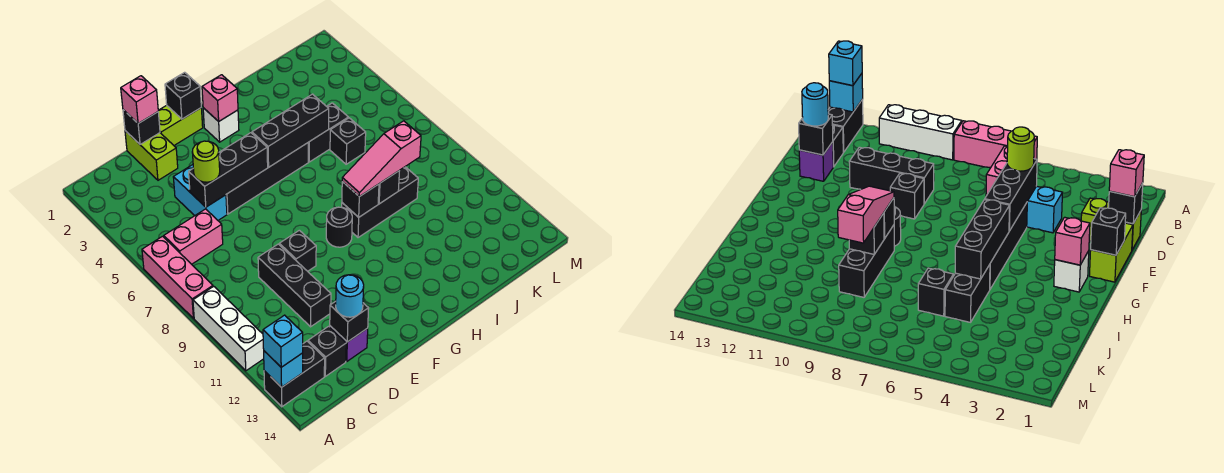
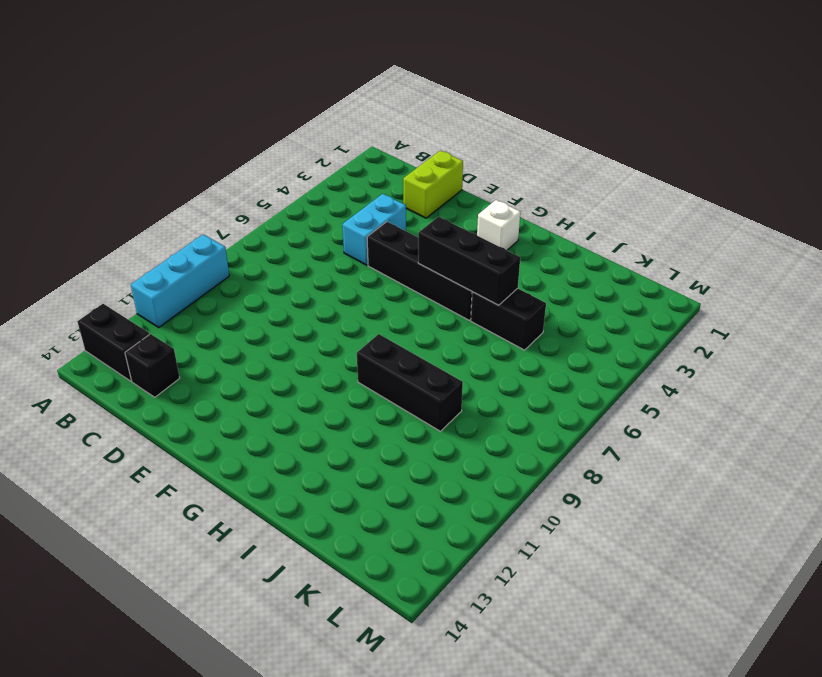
cyan brick A9:A11 level 1 -> white brick A9:A11 level 1
none -> pink brick A6:A8 level 1
none -> pink brick B6:C6 level 1
none -> black brick D9:D11 level 1
none -> purple brick D13 level 1

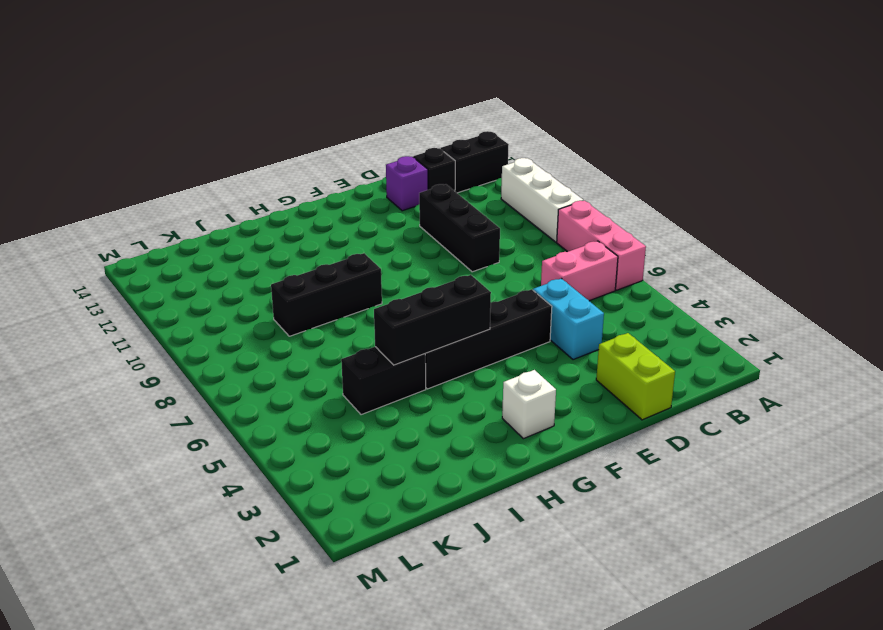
none -> lime brick E1:F1 level 1
none -> black brick E9 level 1
none -> black round brick G9 level 1
none -> black brick J6 level 1

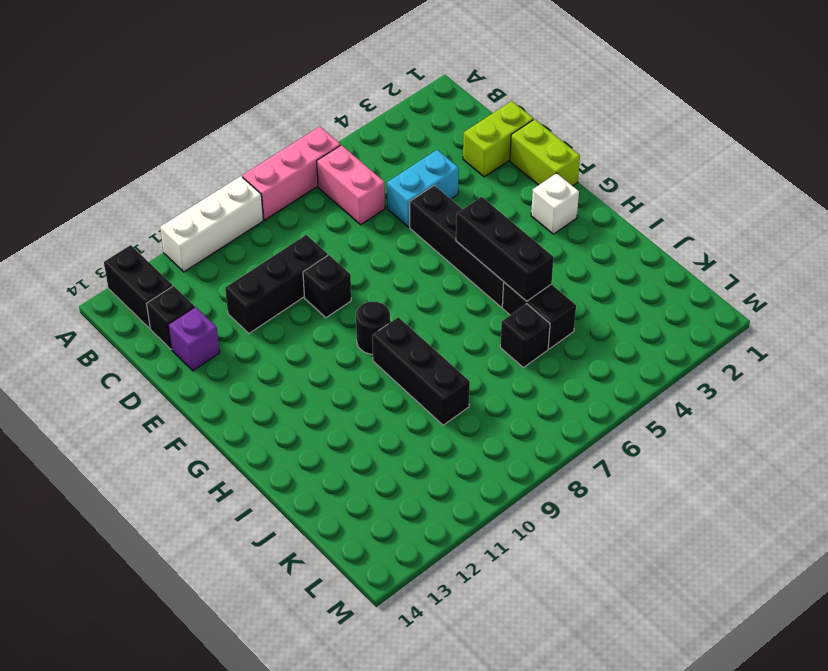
none -> cyan brick A13 level 2
none -> black brick D1 level 2
none -> black brick D5:F5 level 2
none -> black brick D13 level 2

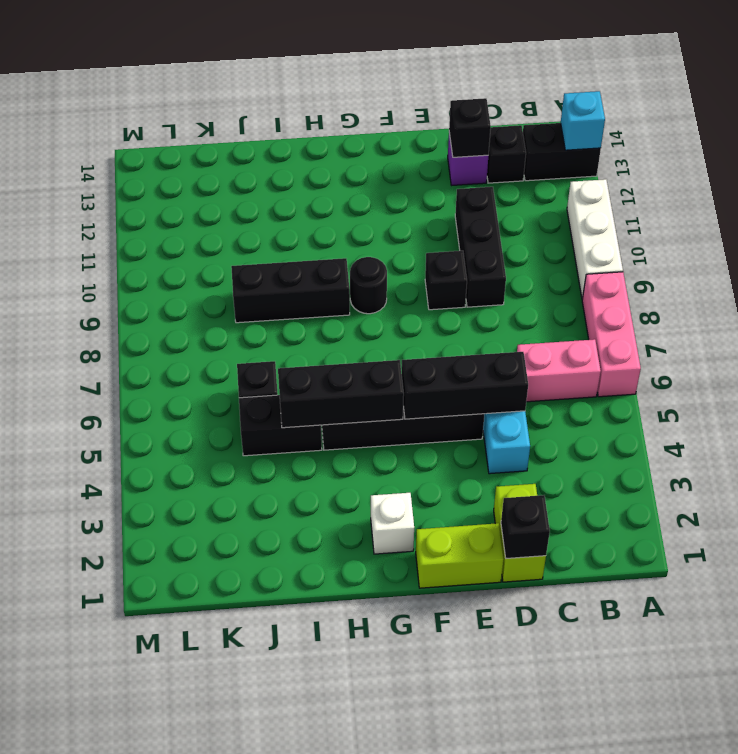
none -> black brick F1 level 2
none -> pink brick G2 level 2
none -> black brick H9 level 2
none -> black brick I9 level 2

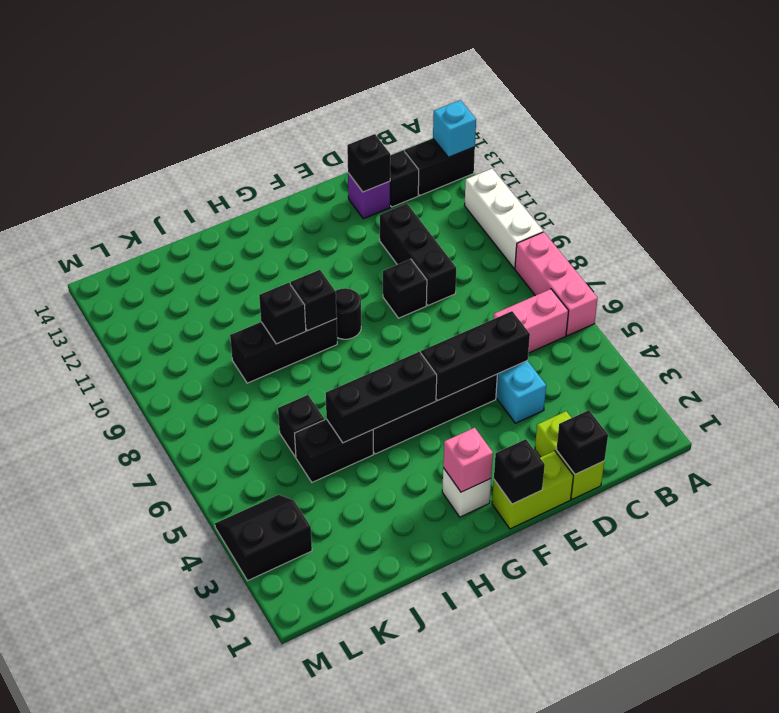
black slope L3:M4 level 1 top 3 -> none
none -> cyan brick A13 level 3
none -> pink brick D1 level 3
none -> lime round brick D5 level 3
none -> cyan round brick D13 level 3

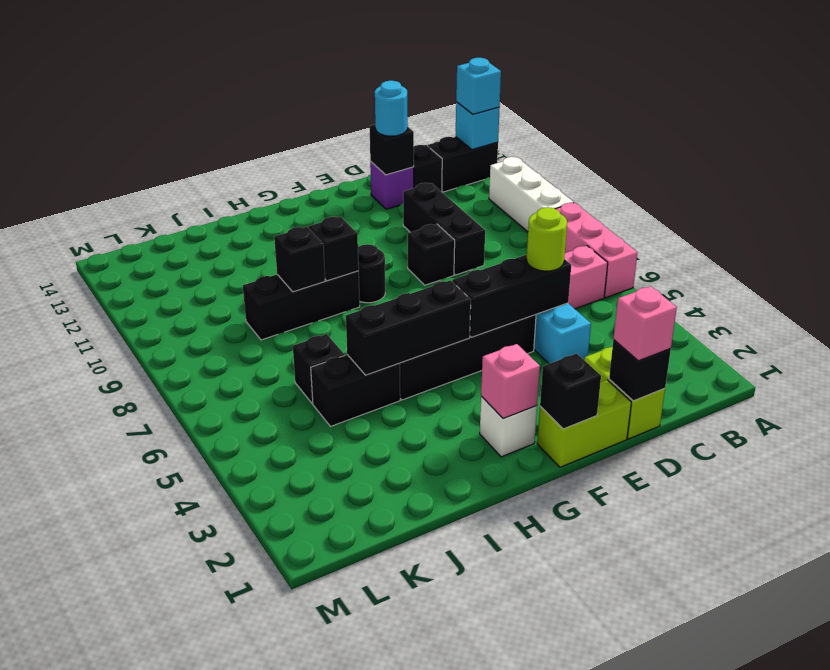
none -> pink slope H9:J9 level 3 top J

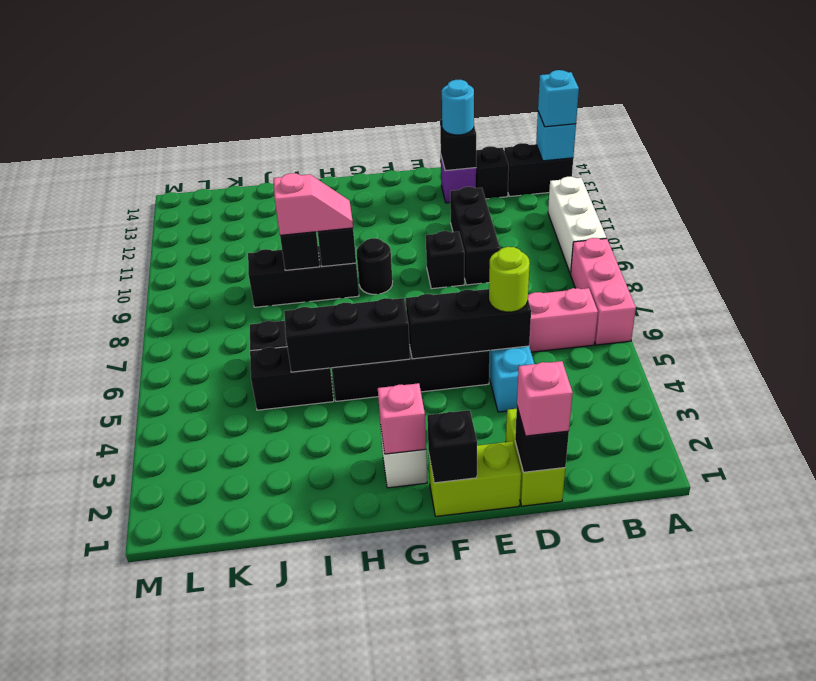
pink slope H9:I9 level 3 top I -> pink slope H9:J9 level 3 top J

